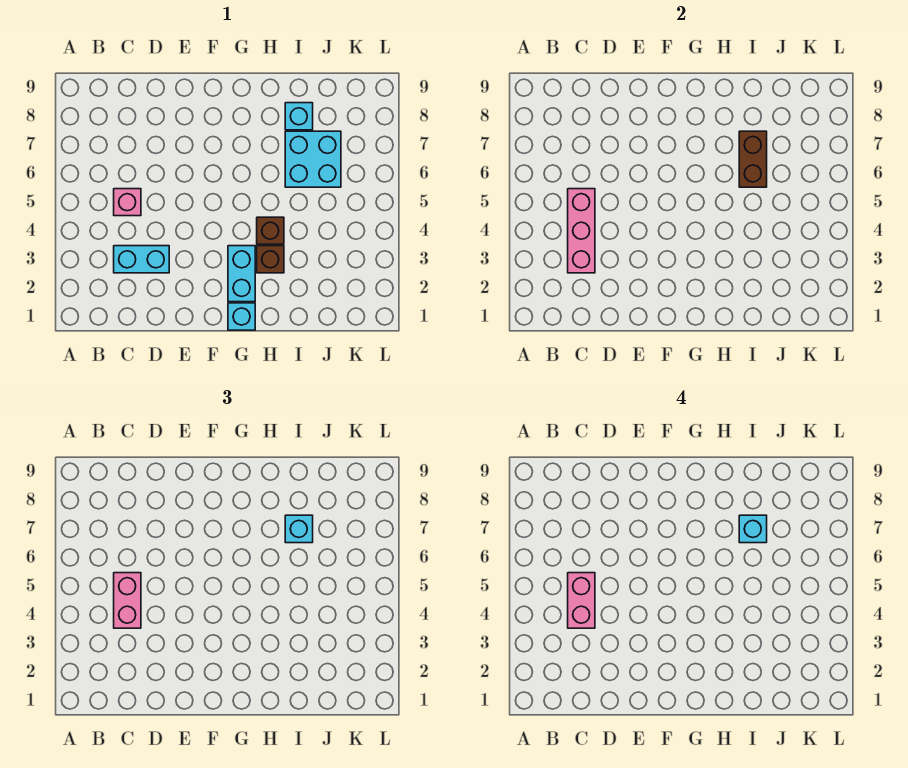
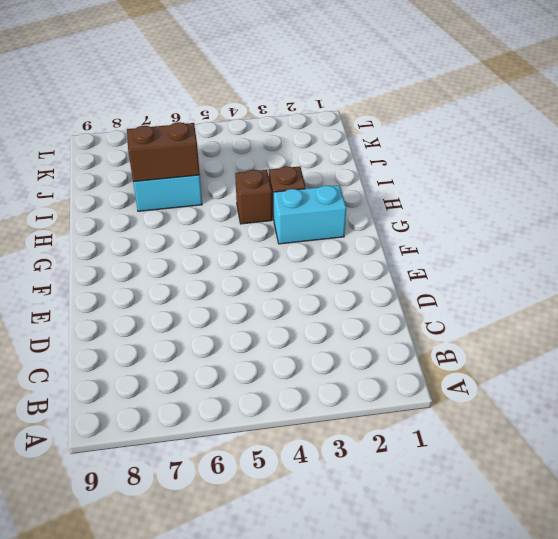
none -> cyan brick C3:D3 level 1
none -> pink brick C5 level 1
none -> cyan brick G1 level 1

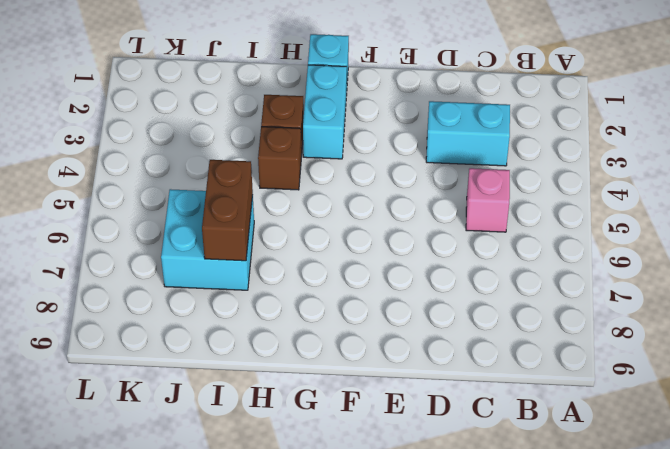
none -> cyan brick I8 level 1
none -> pink brick C3:C5 level 2
none -> pink brick C4:C5 level 3

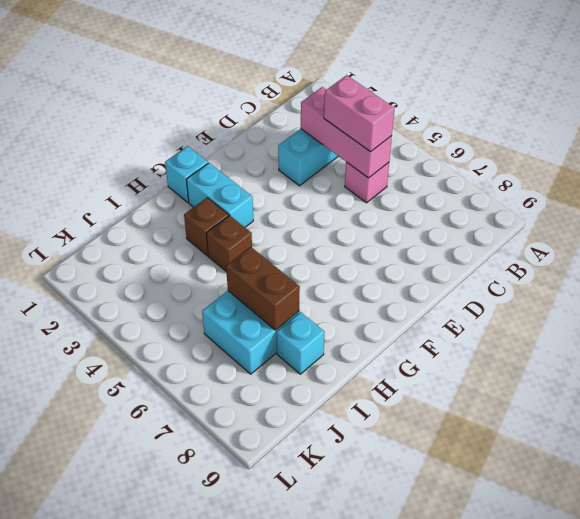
none -> cyan brick I7 level 3
none -> pink brick C4:C5 level 4
none -> cyan brick I7 level 4

